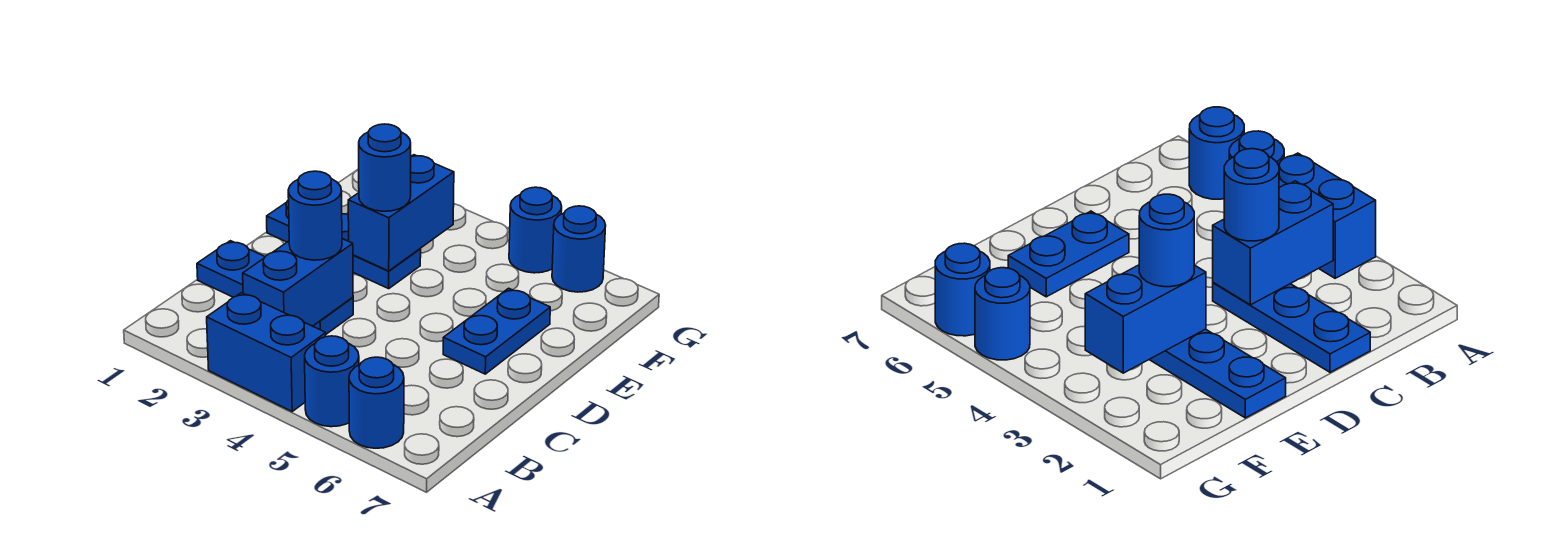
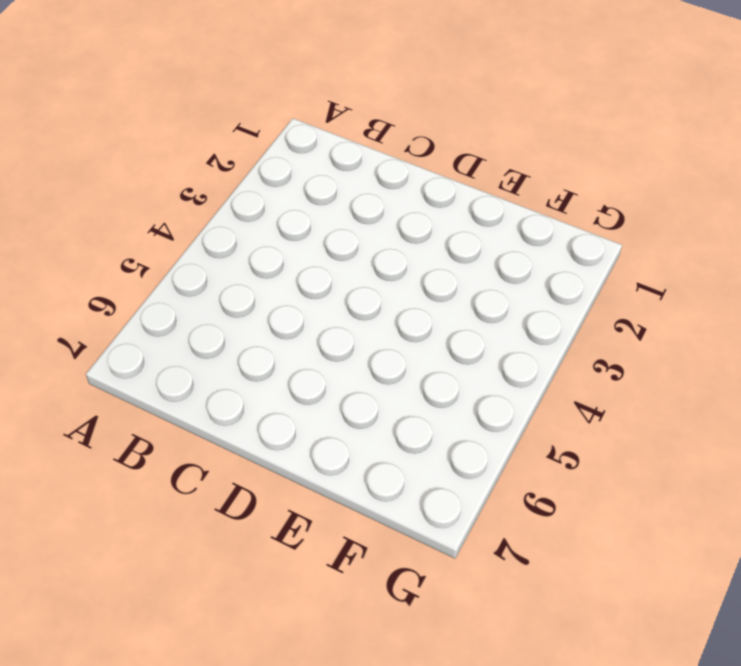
none -> blue brick A3:A4 level 1
none -> blue round brick A5 level 1
none -> blue round brick A6 level 1

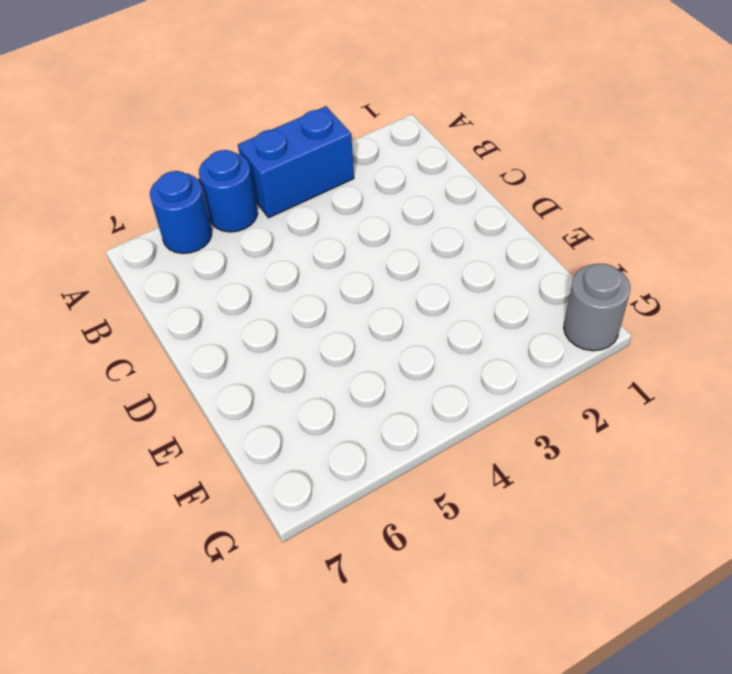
grey round brick G1 level 1 -> none
none -> blue plate C1:C3 level 1
none -> blue plate D6:E6 level 1
none -> blue plate E1:E3 level 1

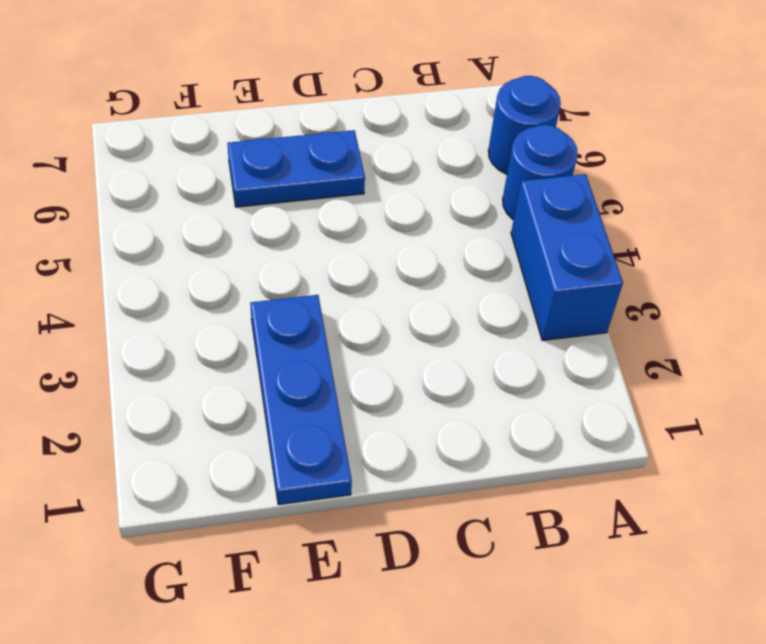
none -> blue plate C1:C3 level 1
none -> blue round brick G5 level 1
none -> blue round brick G6 level 1

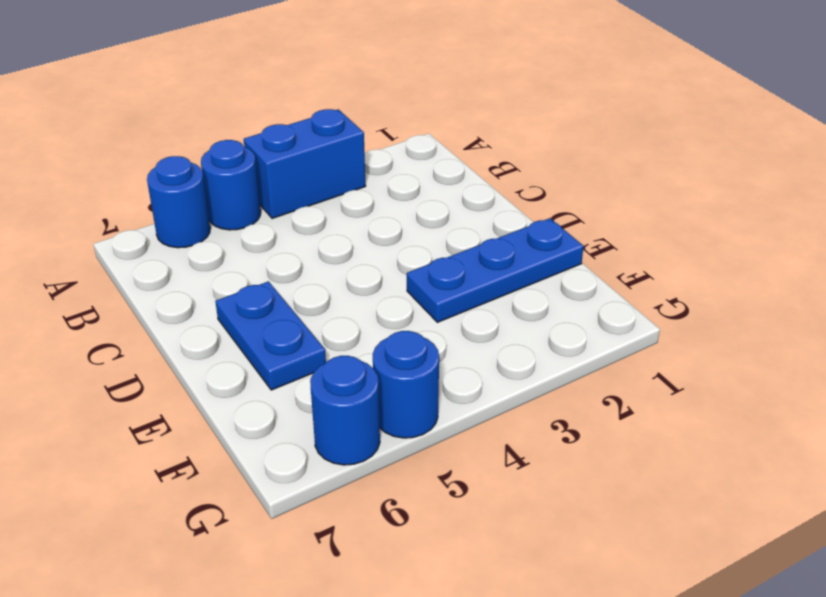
none -> blue plate C1:C3 level 1
none -> blue brick B3:C3 level 2
none -> blue brick E3:F3 level 2

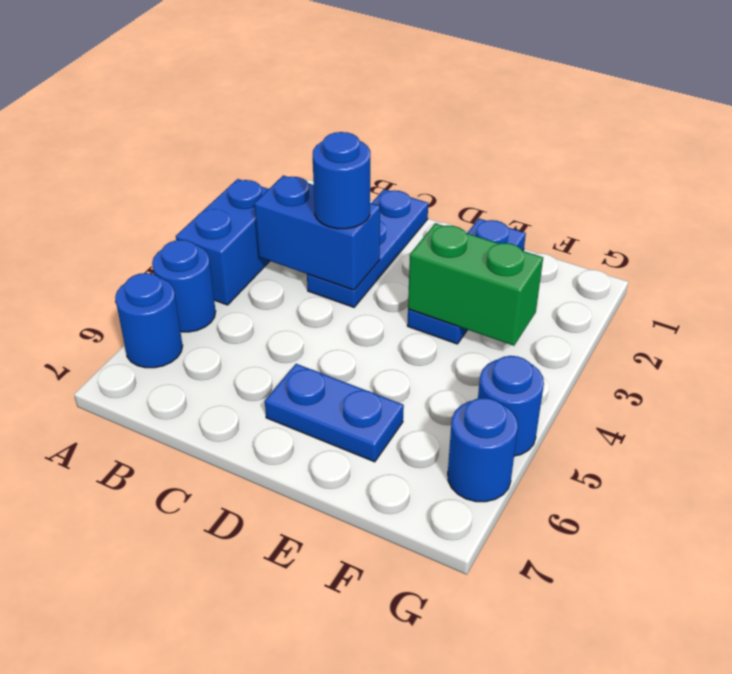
green brick E3:F3 level 2 -> blue brick E3:F3 level 2
none -> blue round brick E3 level 3

